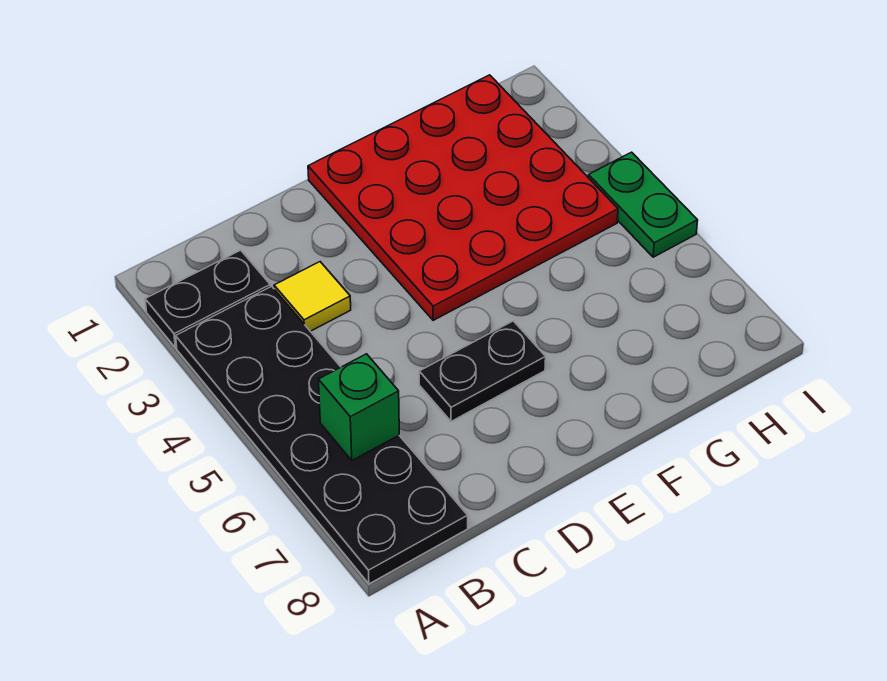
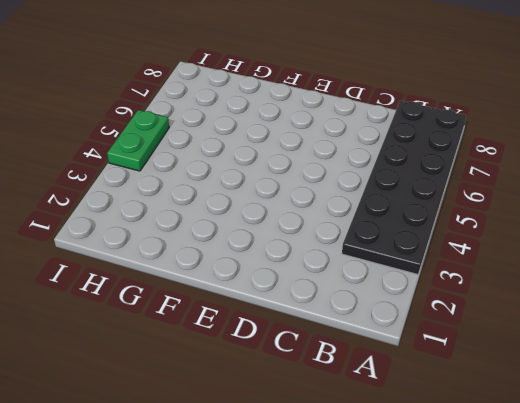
none -> black plate A2:B2 level 1
none -> yellow tile C3 level 1

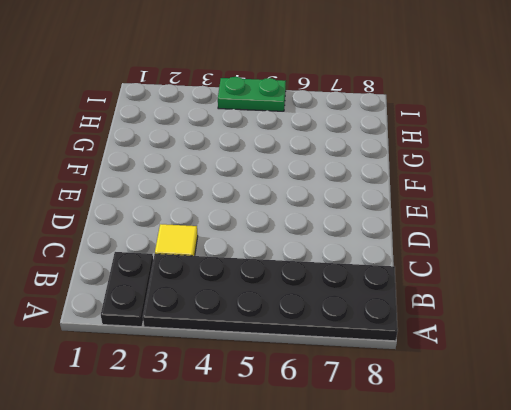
none -> black plate D6:E6 level 1
none -> red plate E1:H4 level 1

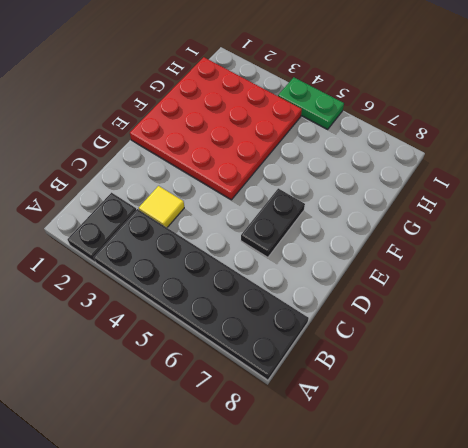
none -> green brick B6 level 2

